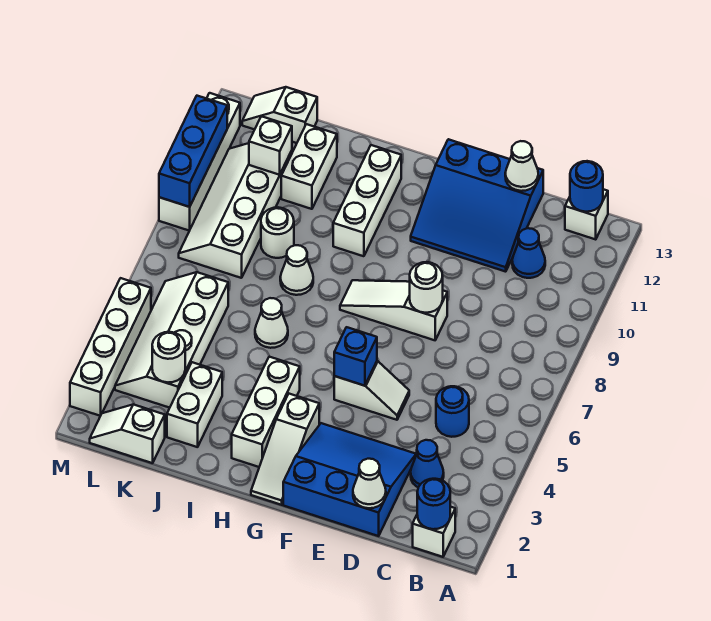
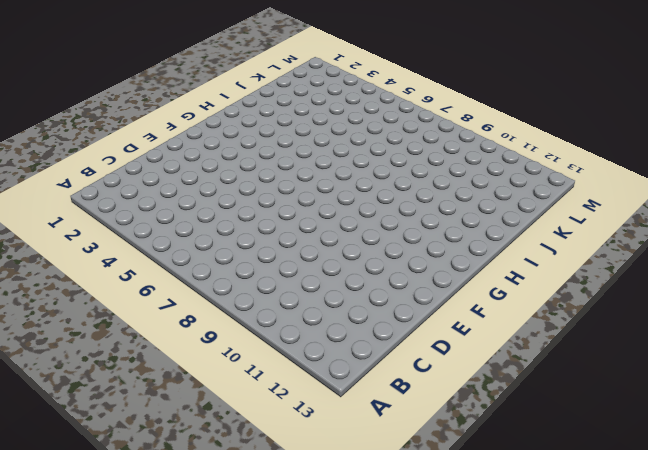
none -> white brick B1 level 1
none -> white brick B13 level 1
none -> blue cone C3 level 1
none -> blue round brick C5 level 1

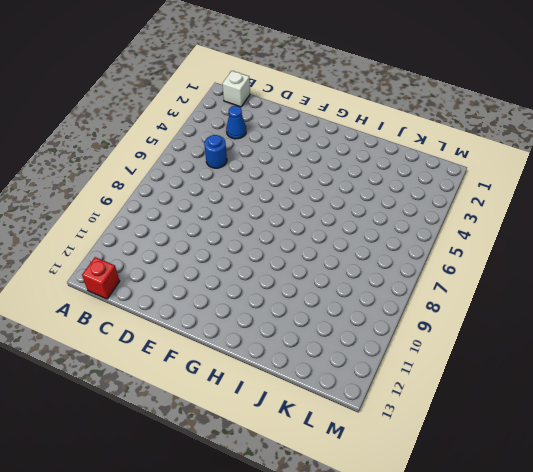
red brick B13 level 1 -> white brick B13 level 1
none -> blue cone C11 level 1
none -> blue slope D1:F3 level 1 top 1
none -> blue slope D11:F13 level 1 top 13
none -> white slope E5:F5 level 1 top F

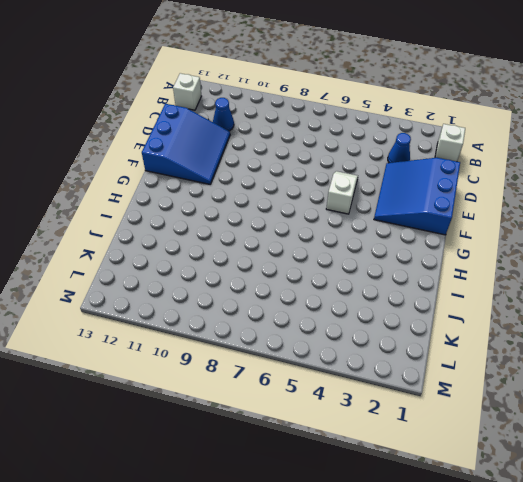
none -> blue round brick C5 level 1
none -> white slope E8:G8 level 1 top E
none -> white slope G1:G3 level 1 top 3
none -> white brick H2:H4 level 1

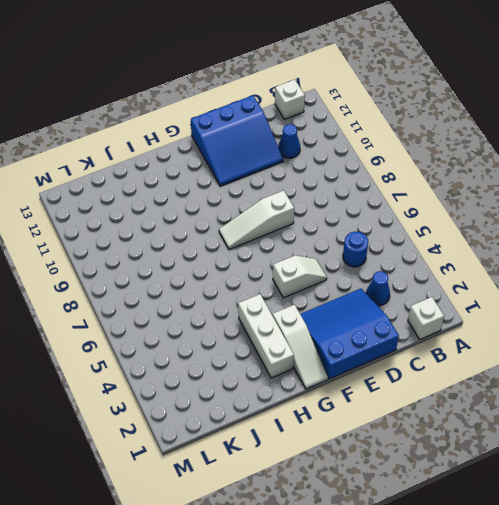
none -> white brick H10:H12 level 1
none -> white cone I6 level 1
none -> white cone I8 level 1
none -> white brick J2:J3 level 1

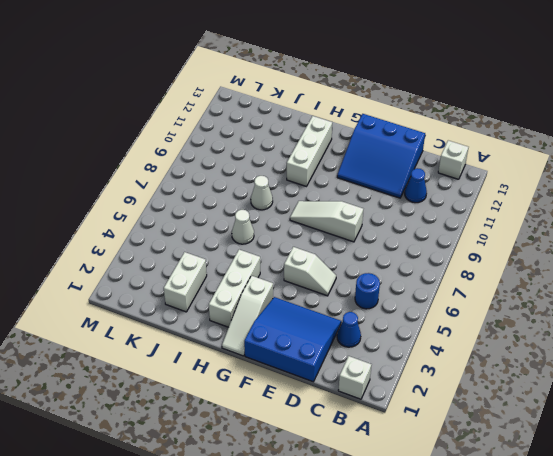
none -> white round brick J9 level 1
none -> white brick J11:J12 level 1
none -> white slope K1:L1 level 1 top K
none -> white slope K3:L6 level 1 top K

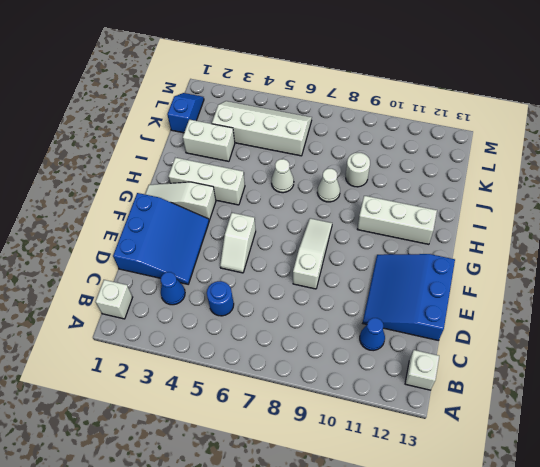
blue slope K1:L1 level 1 top K -> white slope K1:L1 level 1 top K
none -> white brick J11:J12 level 1
none -> white slope K8:L11 level 1 top K
none -> white slope K13:L13 level 1 top K
none -> white brick M2:M5 level 1

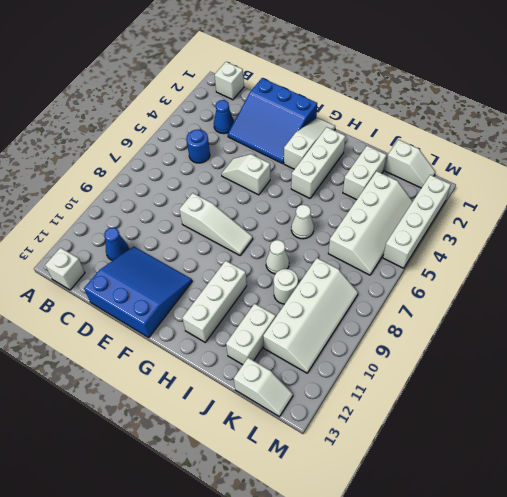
none -> white brick M9:M12 level 1
none -> blue round brick B1 level 2
none -> blue round brick B13 level 2
none -> white cone D1 level 2

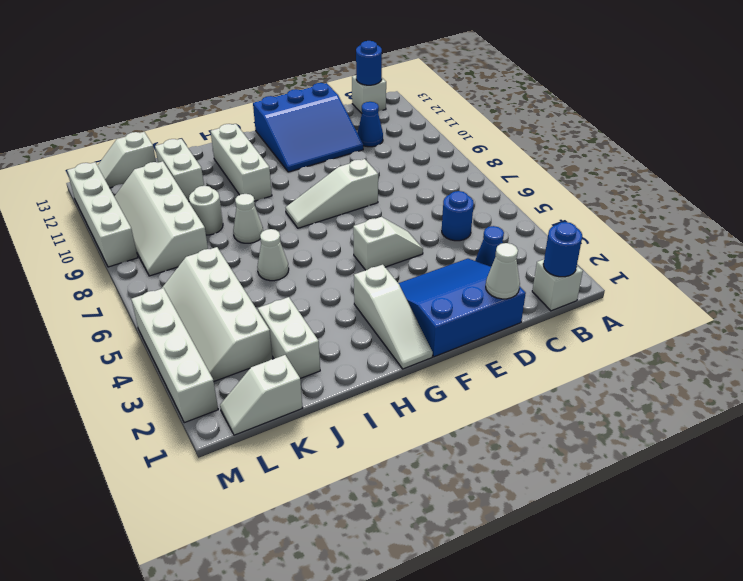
none -> white brick H2:H4 level 1
none -> white cone D13 level 2
none -> white round brick E8 level 2
none -> blue brick F5 level 2

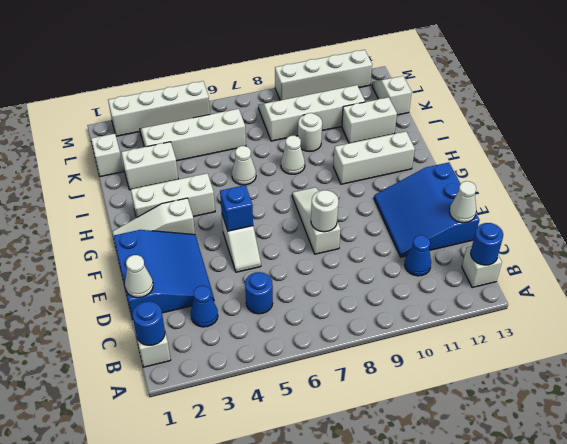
none -> white round brick K3 level 2
none -> white brick K11 level 2
none -> blue brick M9:M11 level 2

